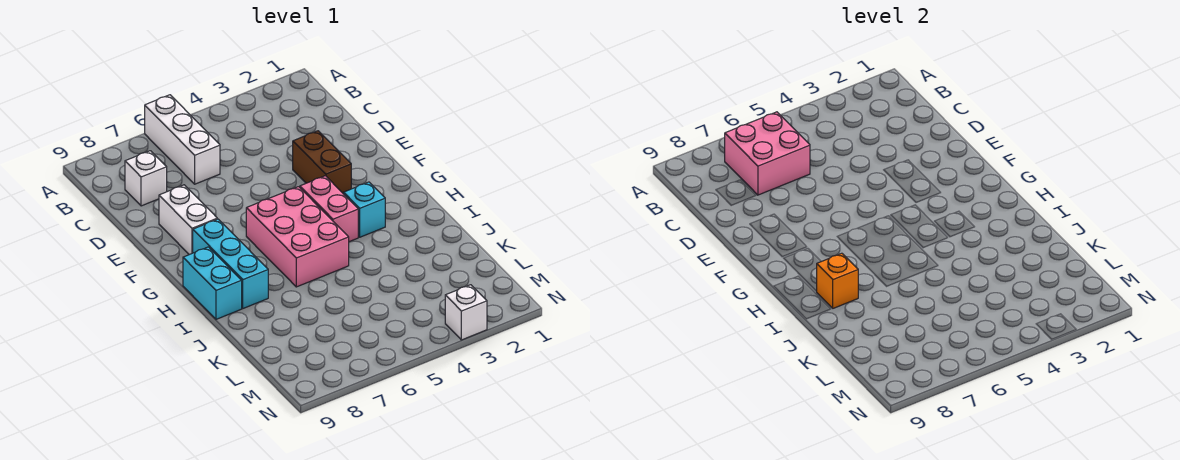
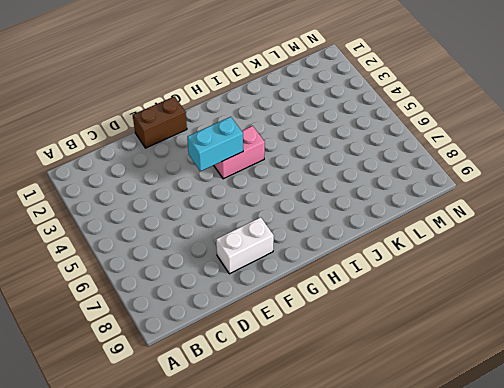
brown brick E1:F1 level 1 -> brown brick E3:F3 level 1
cyan brick F4:G4 level 2 -> cyan brick H9:I9 level 1
none -> white brick A6:C6 level 1
none -> white brick C8 level 1
none -> pink brick G5:I6 level 1

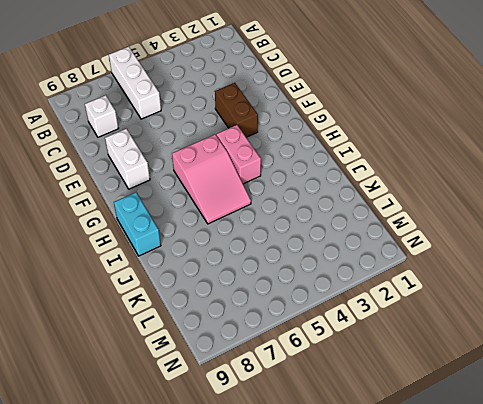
pink slope G5:I6 level 1 top G -> pink brick G5:I6 level 1
none -> cyan brick G8:I8 level 1
none -> cyan brick H3 level 1
none -> white brick N3 level 1

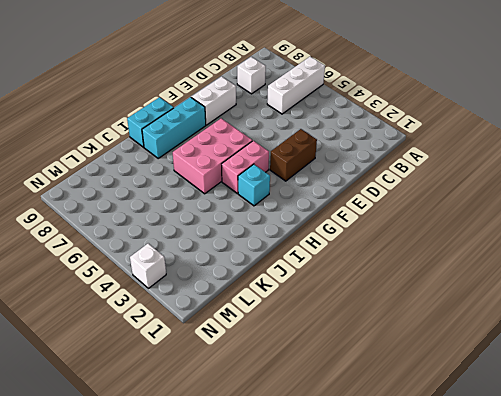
none -> pink brick B6:C7 level 2
none -> orange brick I8 level 2

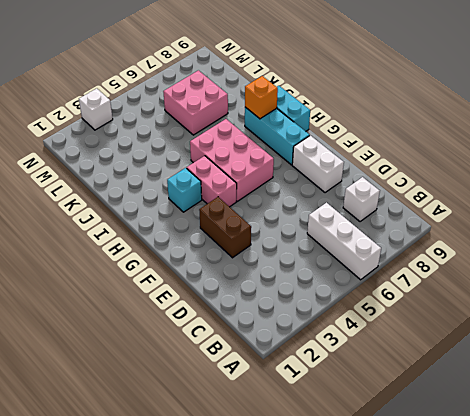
pink brick K6:L7 level 1 -> pink brick B6:C7 level 2

